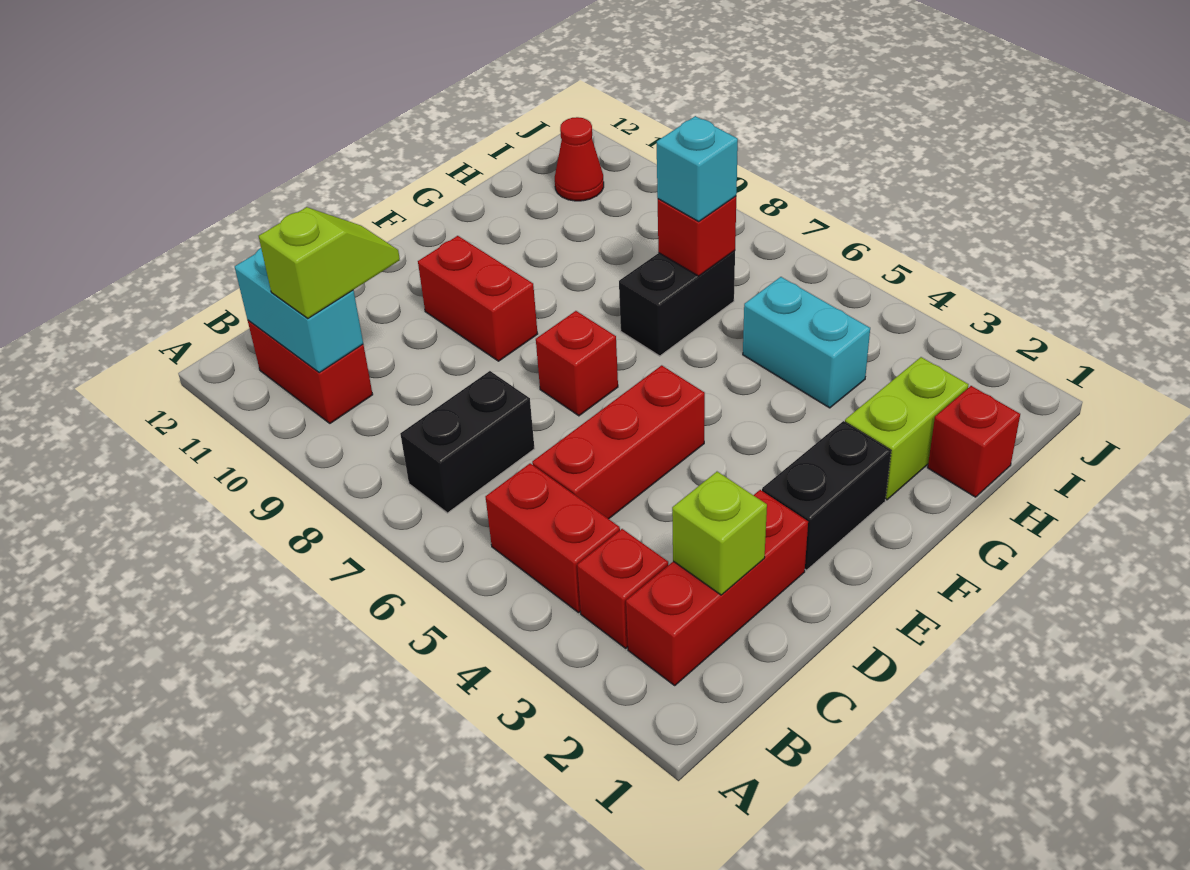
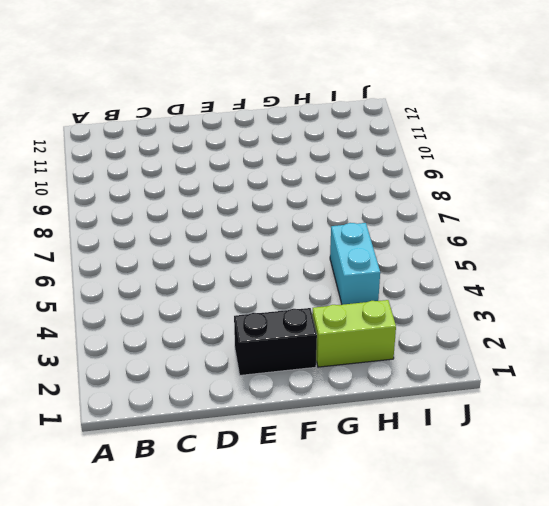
none -> red brick B2:D2 level 1
none -> red brick B3 level 1
none -> red brick B4:B5 level 1

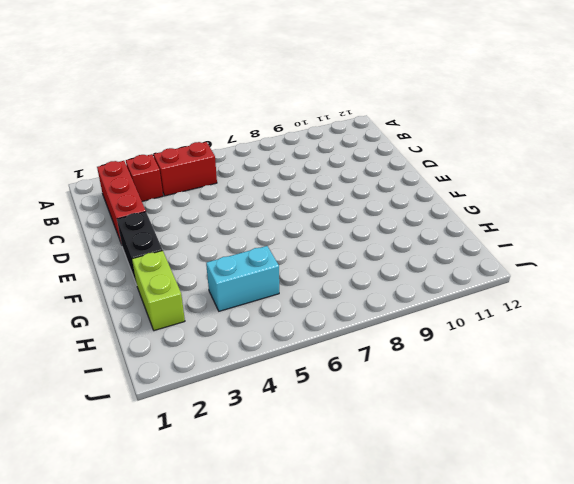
none -> black brick B7:C7 level 1
none -> red brick B10:B11 level 1
none -> red brick C5:E5 level 1

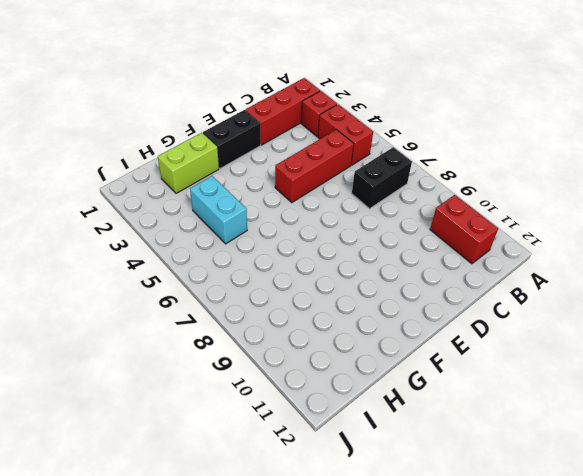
none -> red brick E7 level 1
none -> red brick E9:E10 level 1
none -> black brick G7:H7 level 1

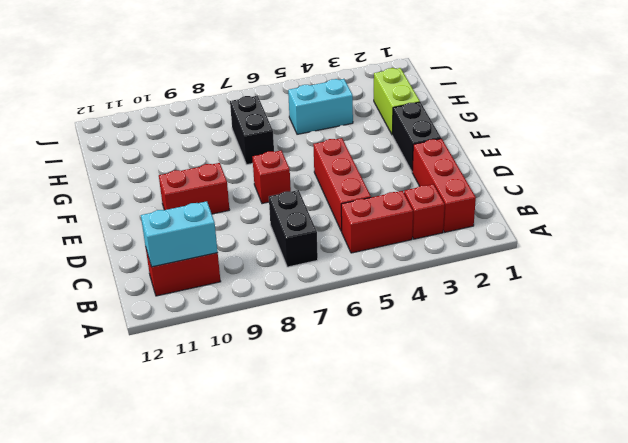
none -> red brick H1 level 1
none -> red cone I11 level 1
none -> lime brick C2 level 2

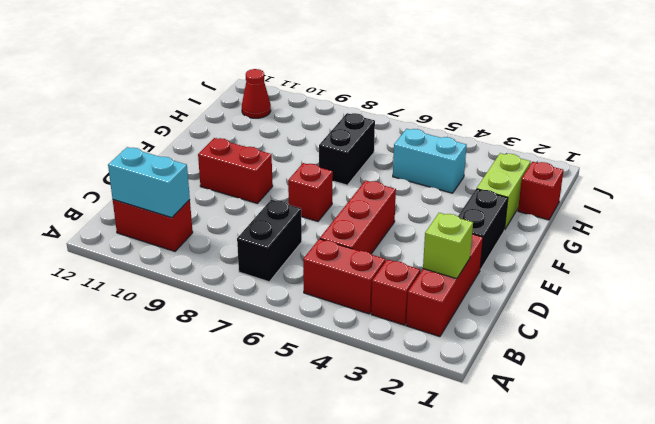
none -> red brick H7 level 2
none -> lime slope B10:C10 level 3 top B
none -> cyan brick H7 level 3

